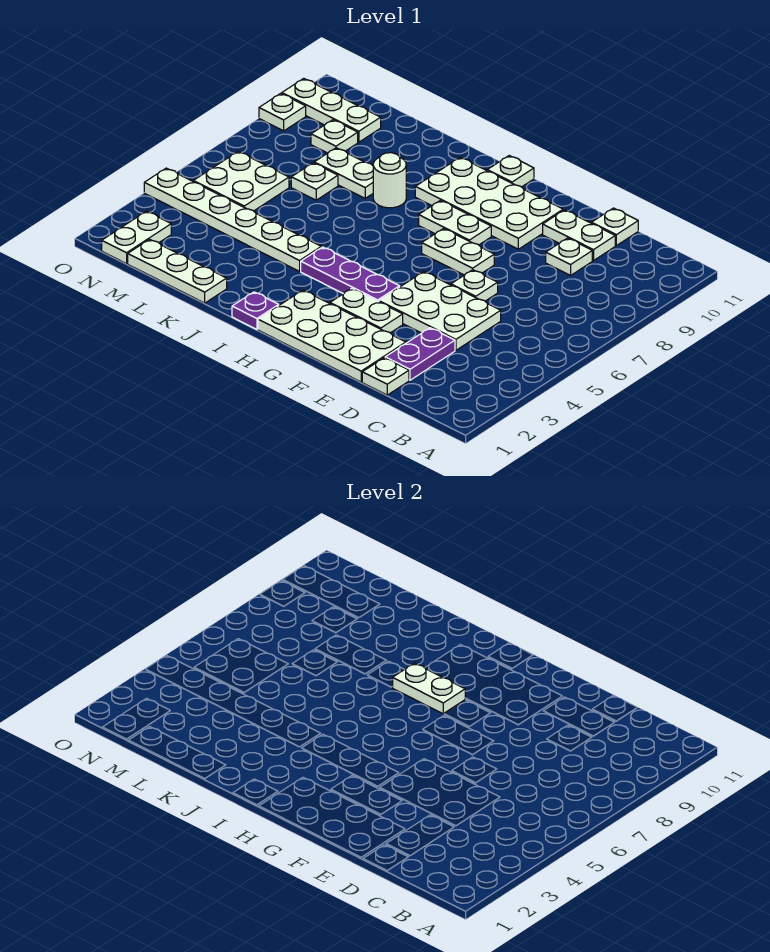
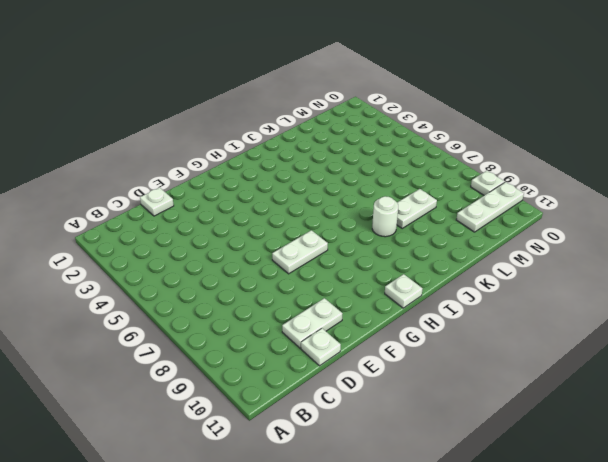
none -> purple plate D2:D3 level 1
none -> white plate D4:F5 level 1
none -> white plate D9 level 1

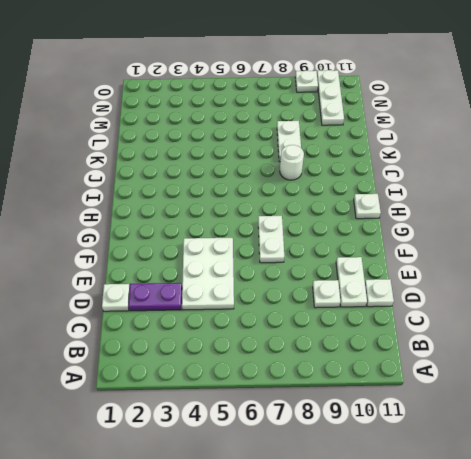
none -> white plate E1:H2 level 1
none -> white plate E6 level 1
none -> white plate F3:G3 level 1

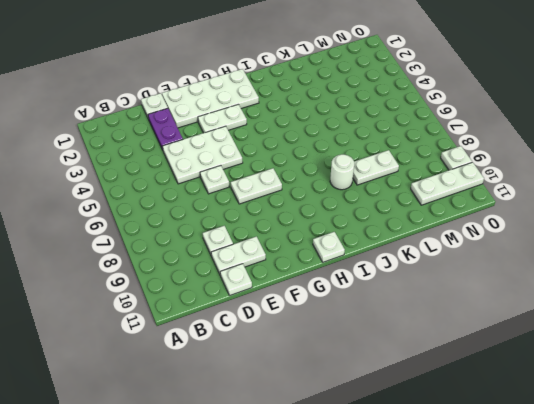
none -> white plate F9:I10 level 1
none -> purple plate G4:I4 level 1
none -> white plate G8:H8 level 1

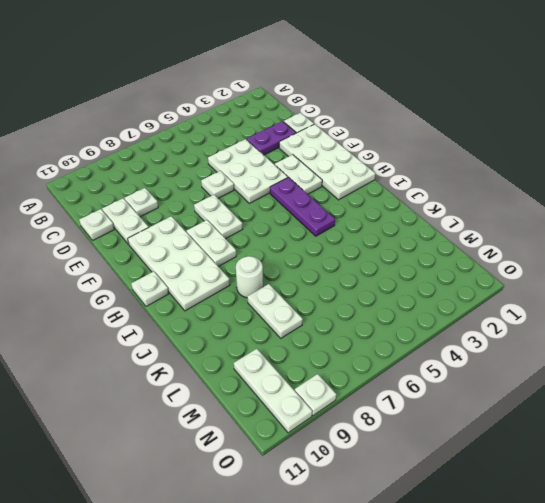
none -> purple plate I1 level 1
none -> white plate J4:O4 level 1
none -> white plate K1:M1 level 1

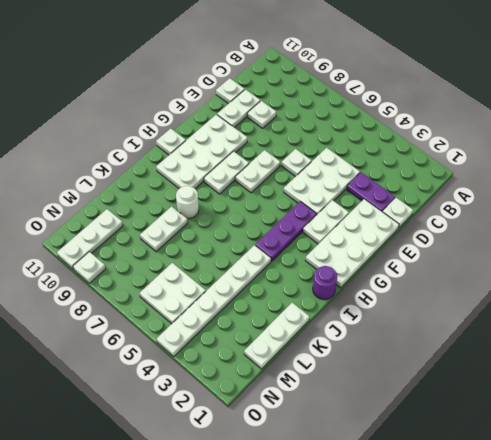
purple round brick I1 level 1 -> purple plate I1 level 1
none -> white plate L7 level 1
none -> white plate M9 level 1
none -> white plate N1:N2 level 1

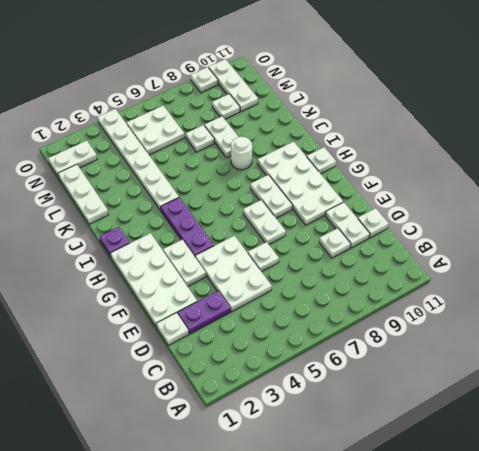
none -> white plate H8:I8 level 2

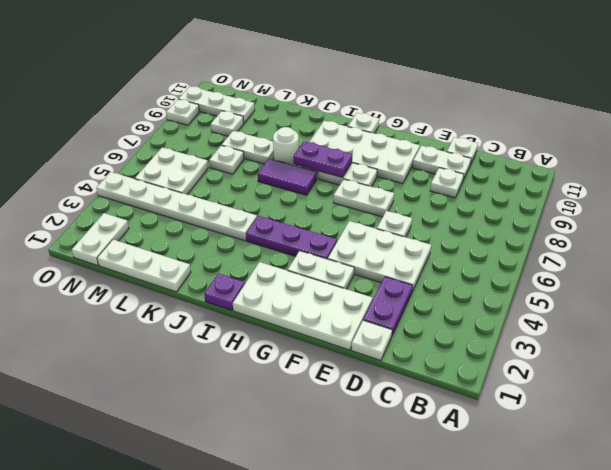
purple plate H8:I8 level 2 -> white plate H8:I8 level 2
purple tile I7:J7 level 1 -> none

